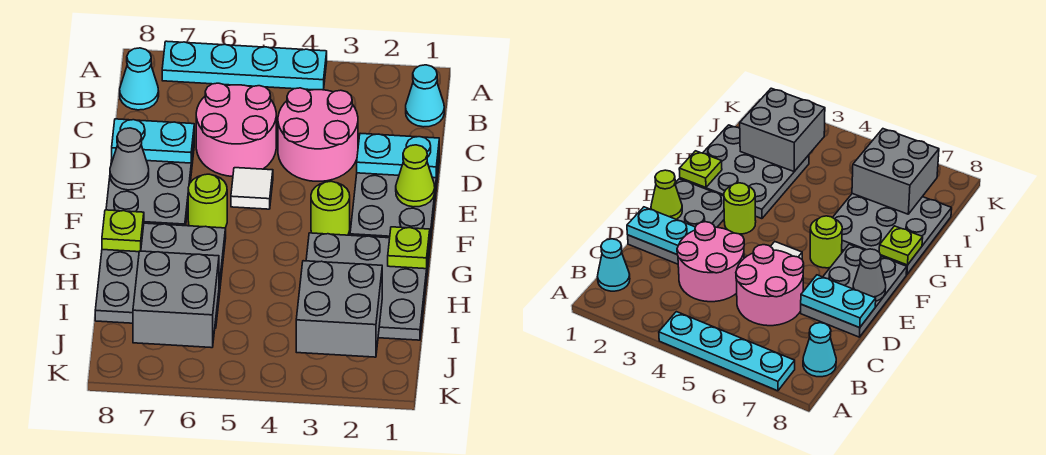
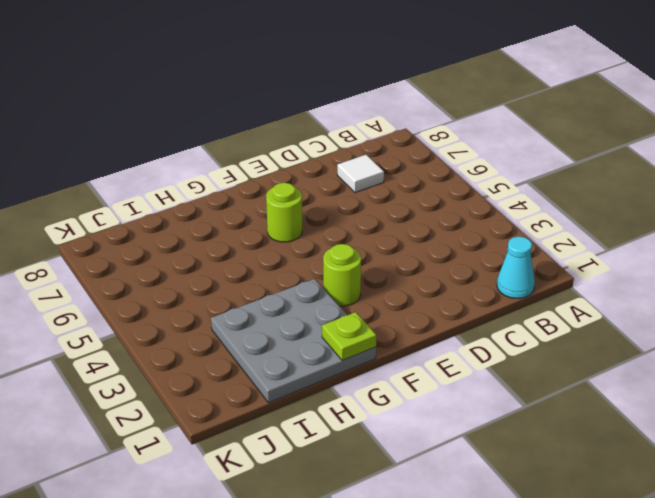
white tile C7 level 1 -> white tile E5 level 1
none -> cyan plate A4:A7 level 1
none -> cyan cone B8 level 1
none -> pink round brick C3:D4 level 1

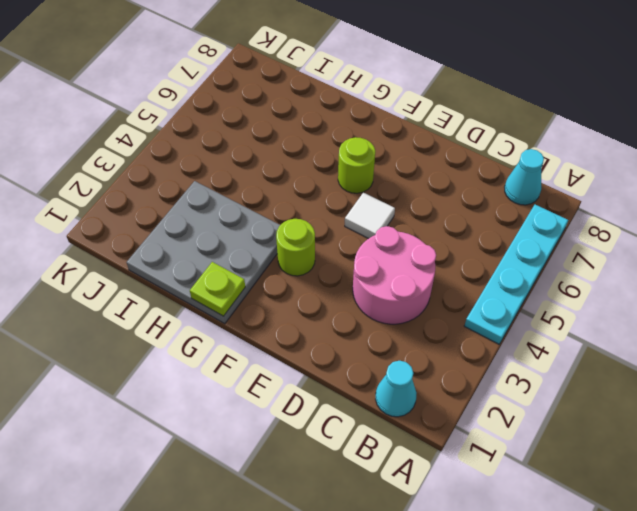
none -> pink round brick C5:D6 level 1
none -> grey plate D1:F2 level 1
none -> grey plate D7:F8 level 1

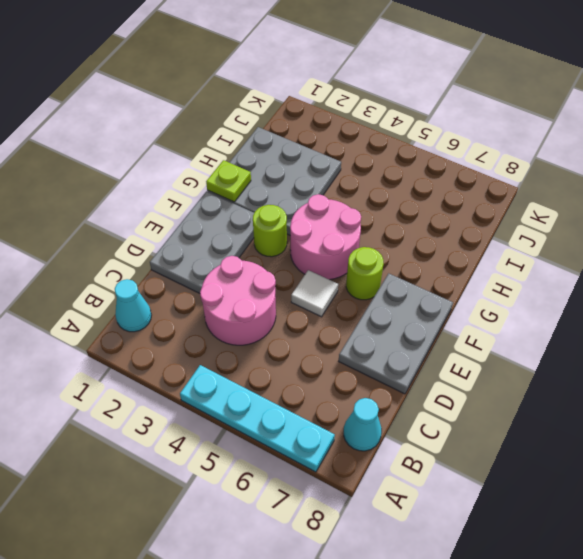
pink round brick F4:G5 level 1 -> pink round brick C5:D6 level 1
none -> grey plate G6:I8 level 1
none -> cyan plate D1:D2 level 2
none -> cyan plate D7:D8 level 2

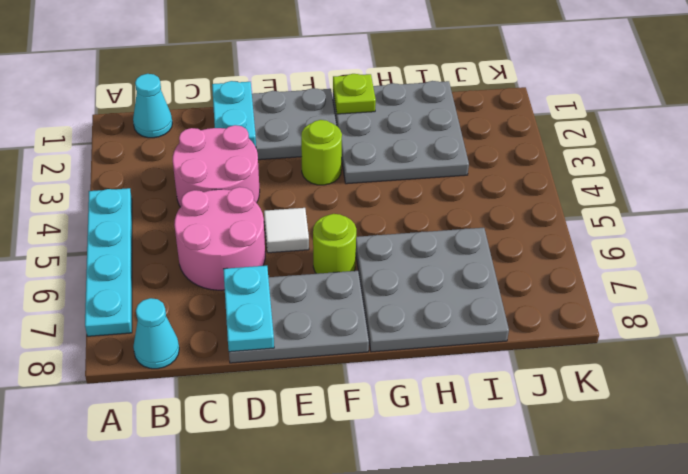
none -> lime cone E1 level 2
none -> grey cone E8 level 2
none -> lime plate G8 level 2

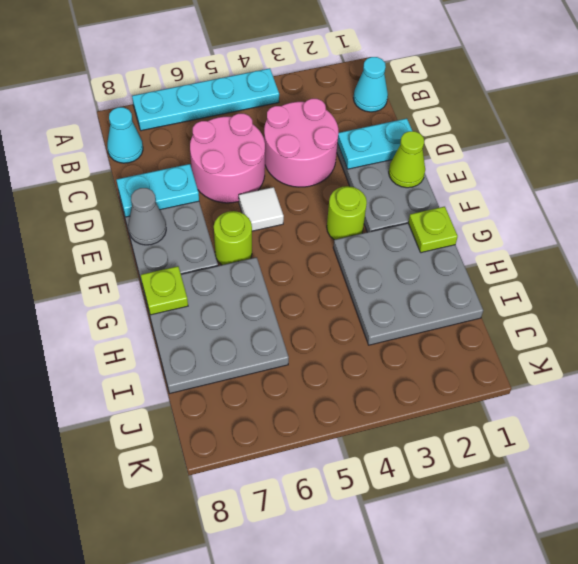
none -> grey brick I2:J3 level 2
none -> grey brick I6:J7 level 2

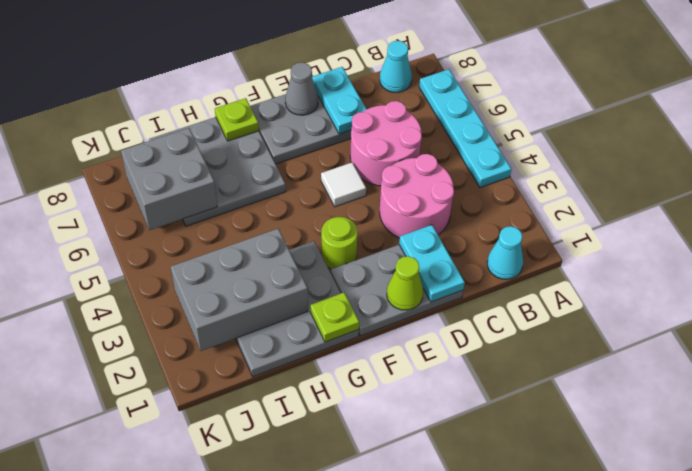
grey brick H2:J3 level 2 -> grey brick I2:J3 level 2
none -> lime round brick F6 level 1

